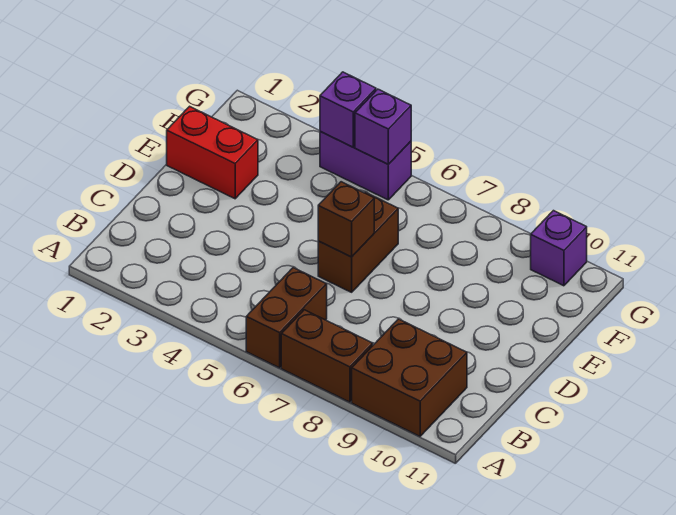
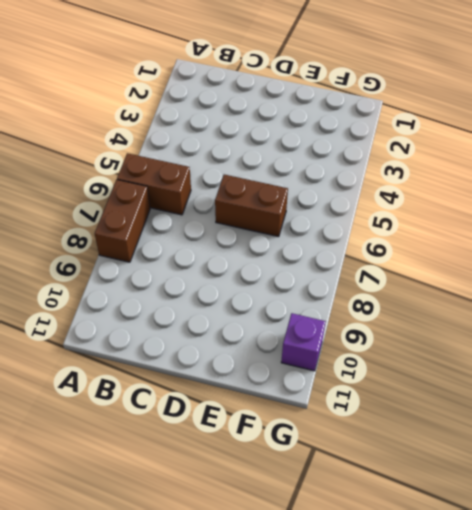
none -> brown brick A9:B10 level 1
none -> red brick E1:E2 level 1

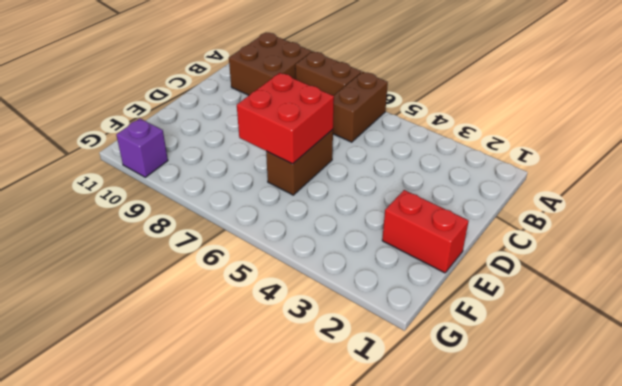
red brick D6:E7 level 2 -> brown brick D6 level 2
none -> purple brick G4:G5 level 1
none -> purple brick G4 level 2

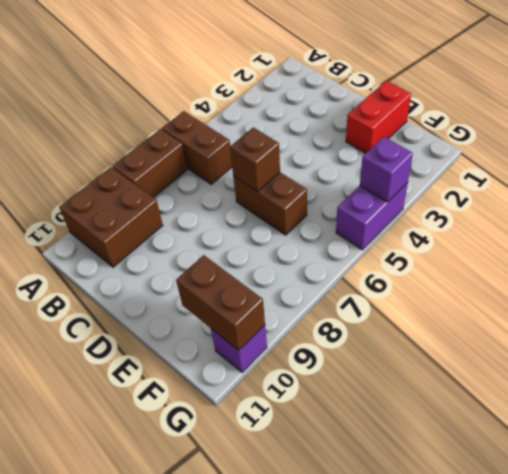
brown brick F10:G10 level 2 -> none
none -> purple brick G5 level 2

